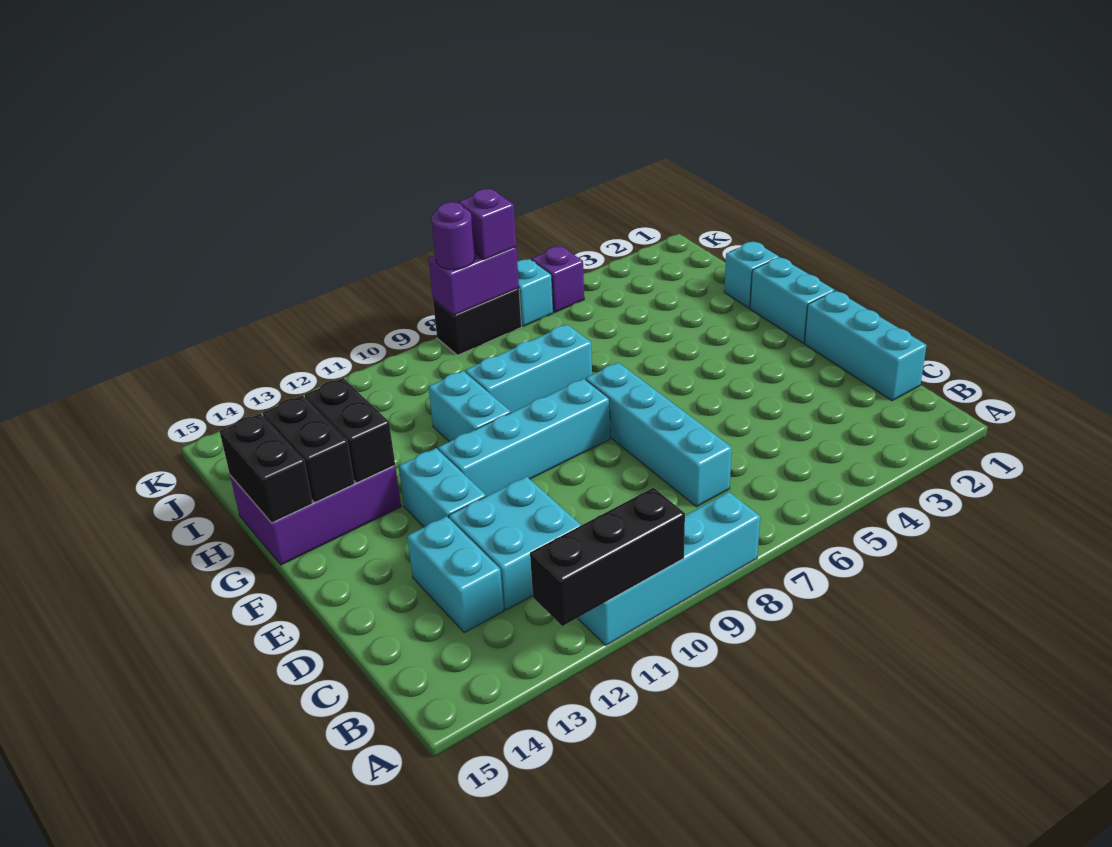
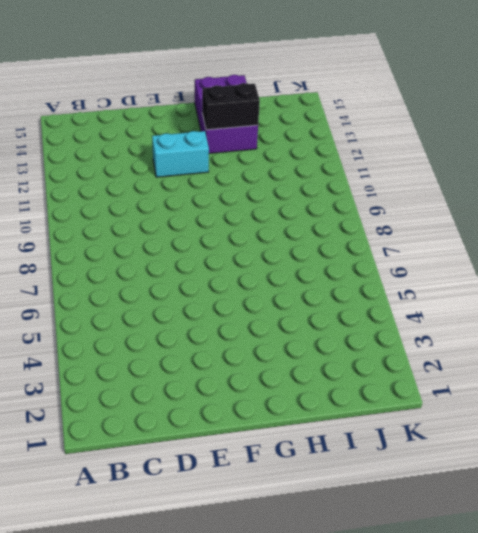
none -> cyan brick A8:A11 level 1
none -> cyan brick C1:E1 level 1
none -> cyan brick C7:F7 level 1

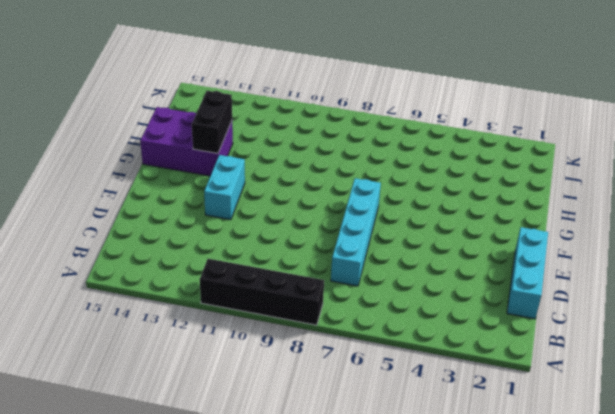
black brick A8:A11 level 1 -> cyan brick A8:A11 level 1
none -> cyan brick C11:D12 level 1
none -> cyan brick C13:D13 level 1
none -> cyan brick F1:G1 level 1

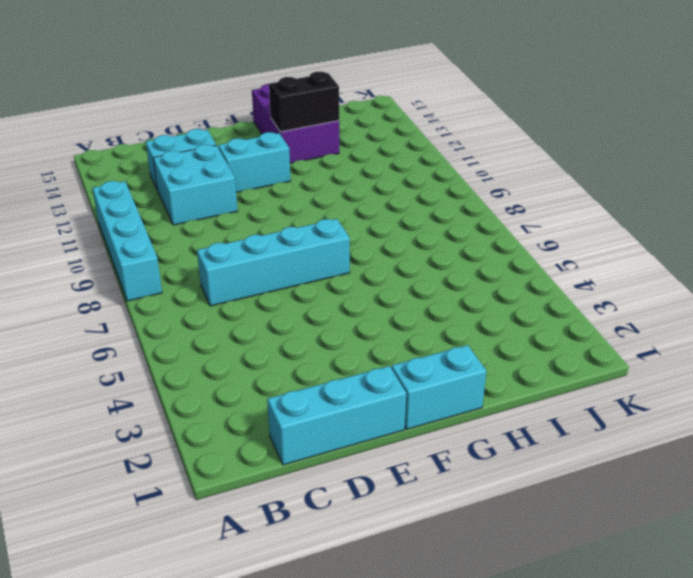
none -> cyan brick F8:F11 level 1
none -> cyan brick G10:H10 level 1
none -> cyan brick H1 level 1

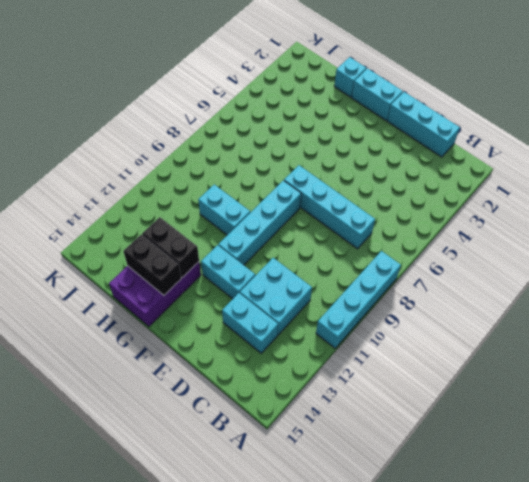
none -> cyan brick H7:H9 level 1
none -> purple brick K5 level 1
none -> cyan brick K6 level 1

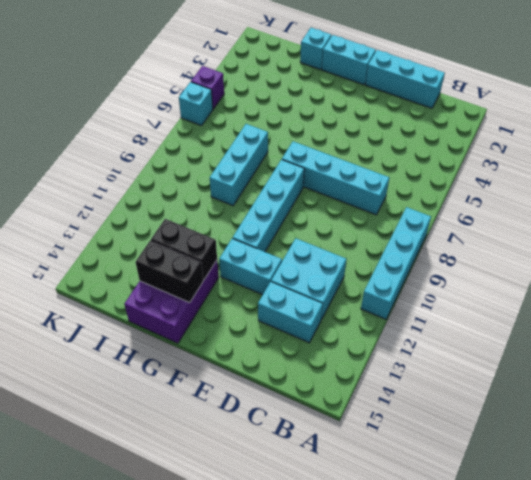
none -> cyan brick G10:H10 level 1
none -> black brick K7:K8 level 1
none -> black brick A10:A12 level 2

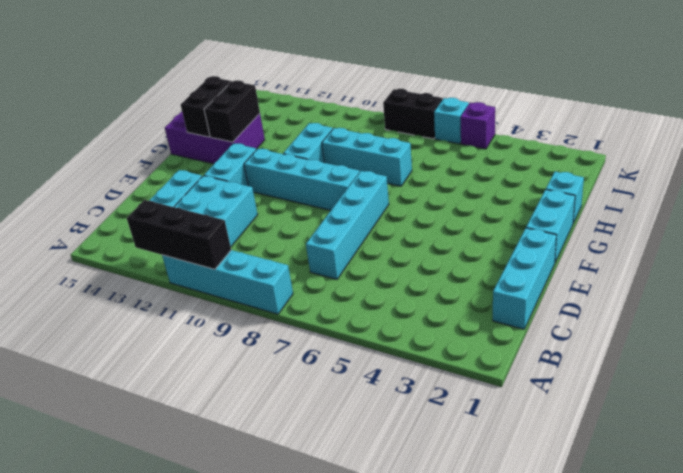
none -> black brick G15:H15 level 2
none -> purple brick K7:K8 level 2
none -> purple brick K7 level 3

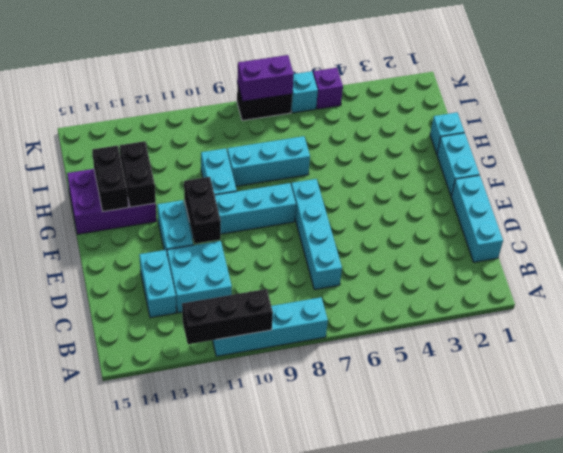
black brick E11:F11 level 2 -> black brick G15:H15 level 2
none -> purple brick K7 level 3
none -> purple round brick K8 level 3

